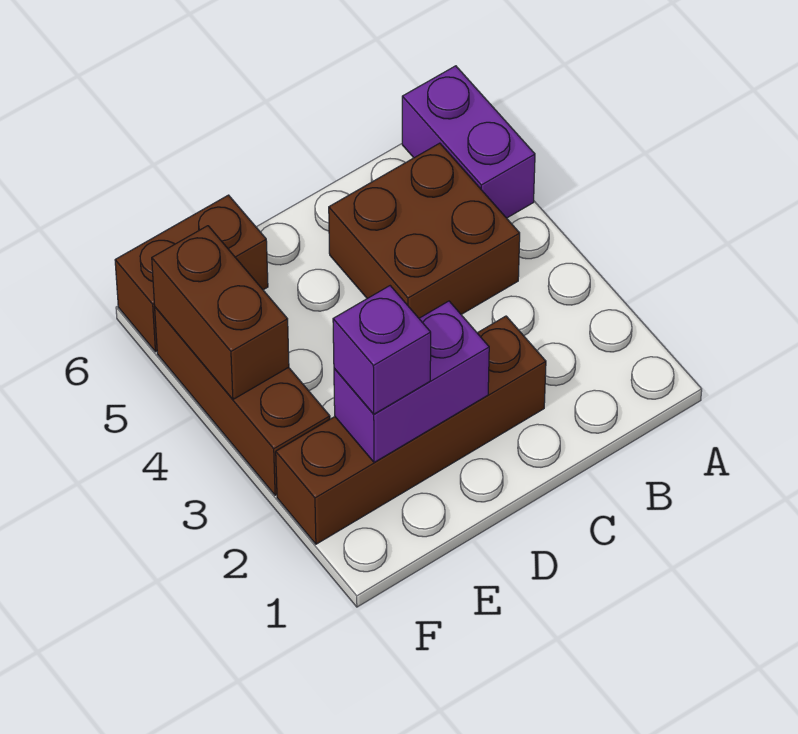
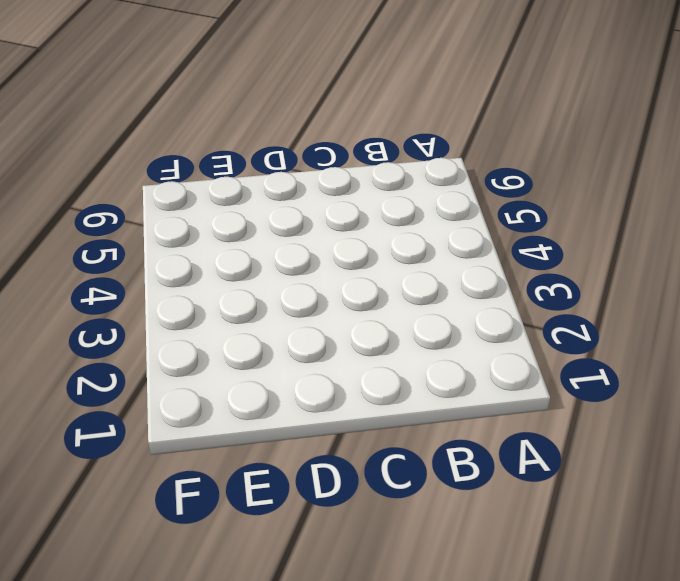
none -> purple brick A5:A6 level 1
none -> brown brick B4:C5 level 1

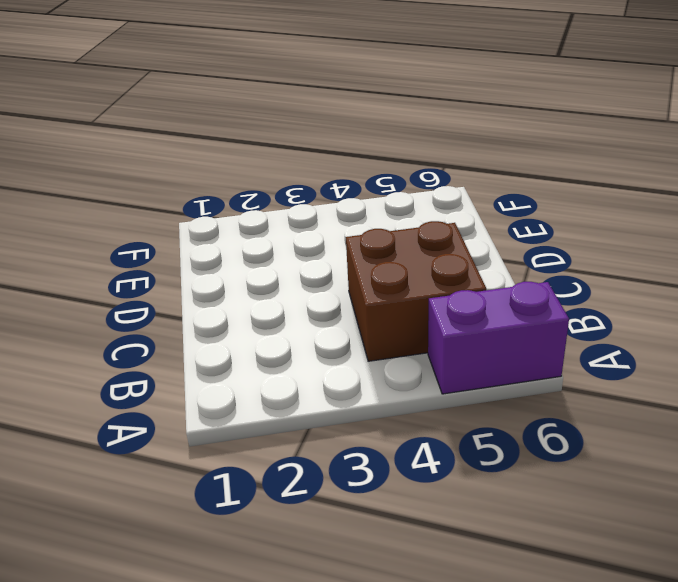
none -> brown brick C2:F2 level 1
none -> brown brick E6:F6 level 1

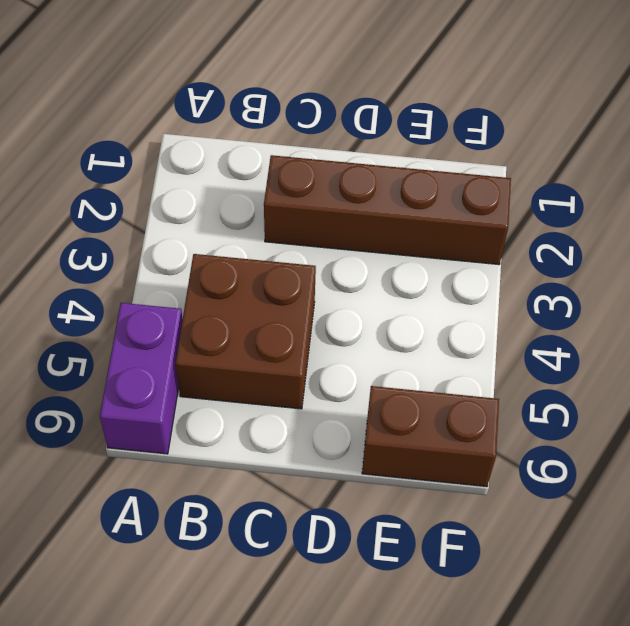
none -> brown brick F3:F5 level 1
none -> purple brick D2:E2 level 2

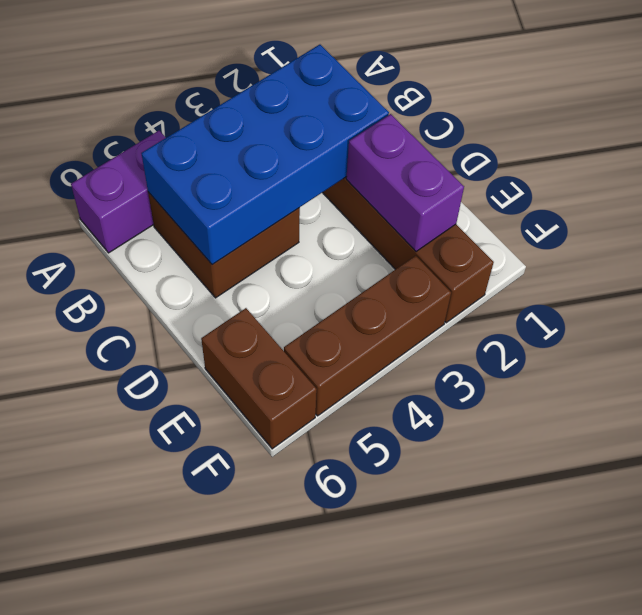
blue brick B2:C5 level 2 -> none
none -> brown brick F4:F5 level 2
none -> purple brick E2 level 3

